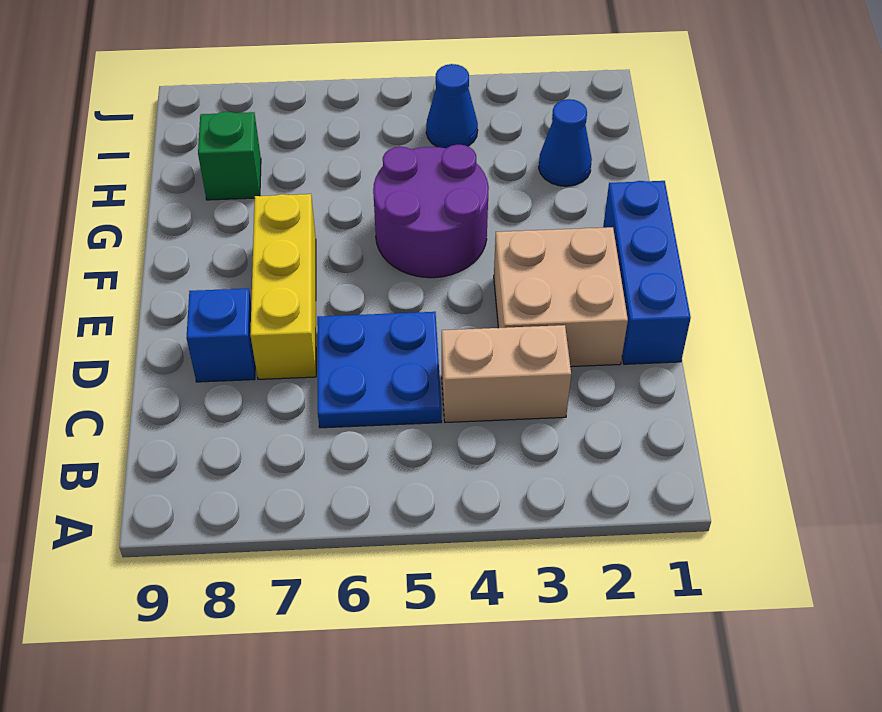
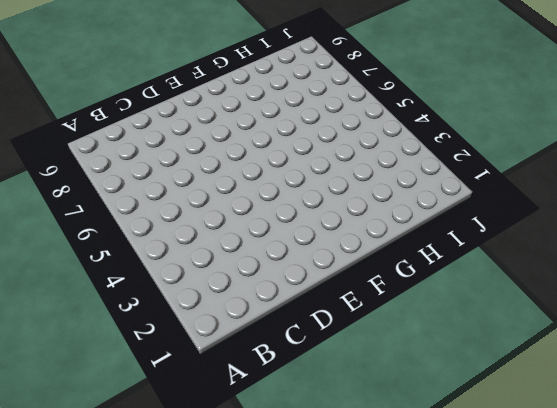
none -> tan brick C3:C4 level 1
none -> blue plate C5:D6 level 1

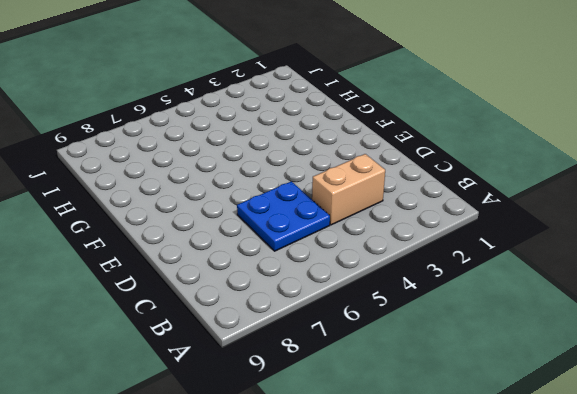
none -> blue brick D1:F1 level 1
none -> tan brick D2:E3 level 1

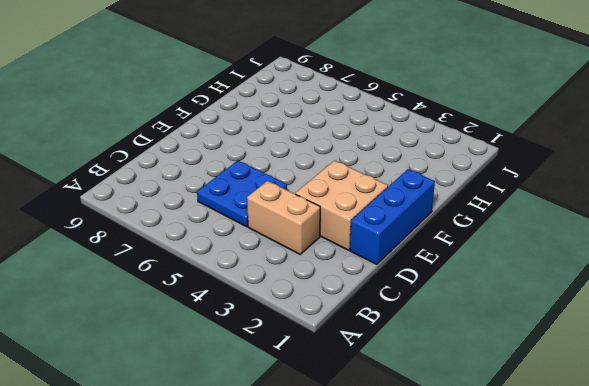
none -> yellow brick D7:F7 level 1
none -> blue brick D8 level 1

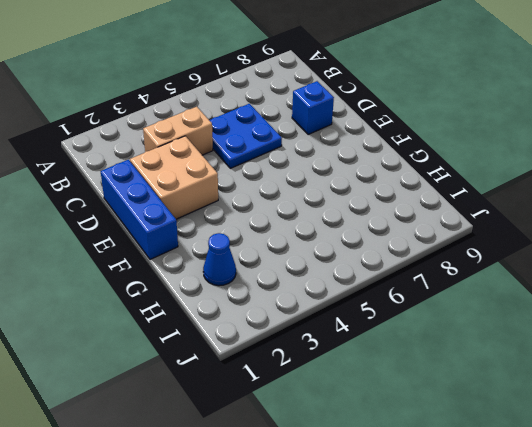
none -> yellow brick D7:F7 level 1
none -> purple round brick F4:G5 level 1

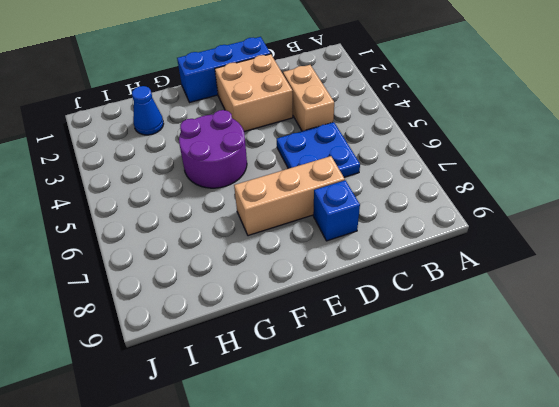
tan brick D7:F7 level 1 -> yellow brick D7:F7 level 1
none -> green brick H8 level 1
none -> blue cone I4 level 1

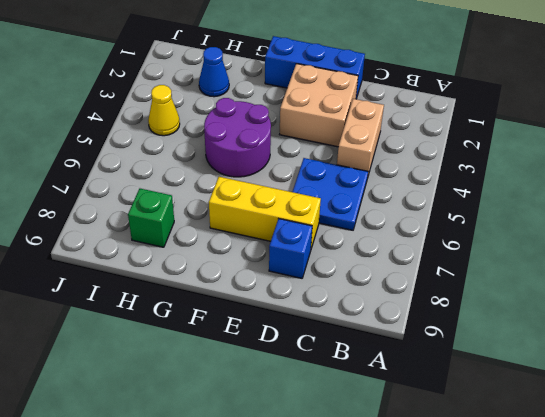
yellow cone I4 level 1 -> blue cone I4 level 1

